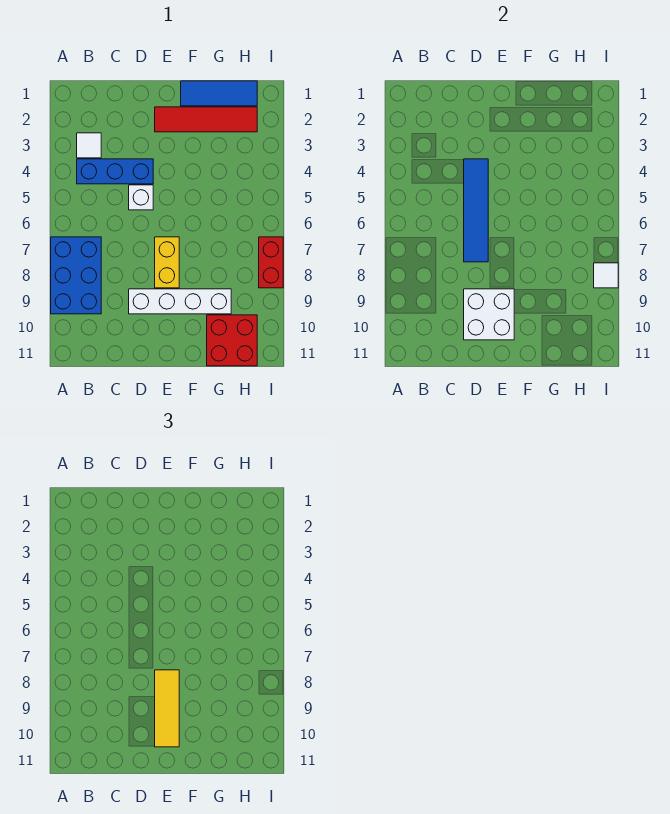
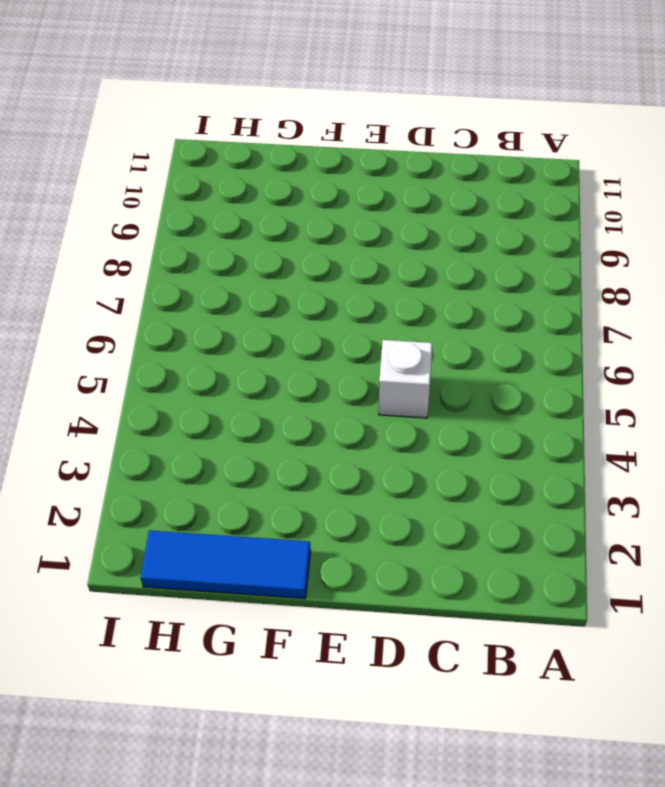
none -> blue brick A7:B9 level 1
none -> white tile B3 level 1
none -> blue brick B4:D4 level 1

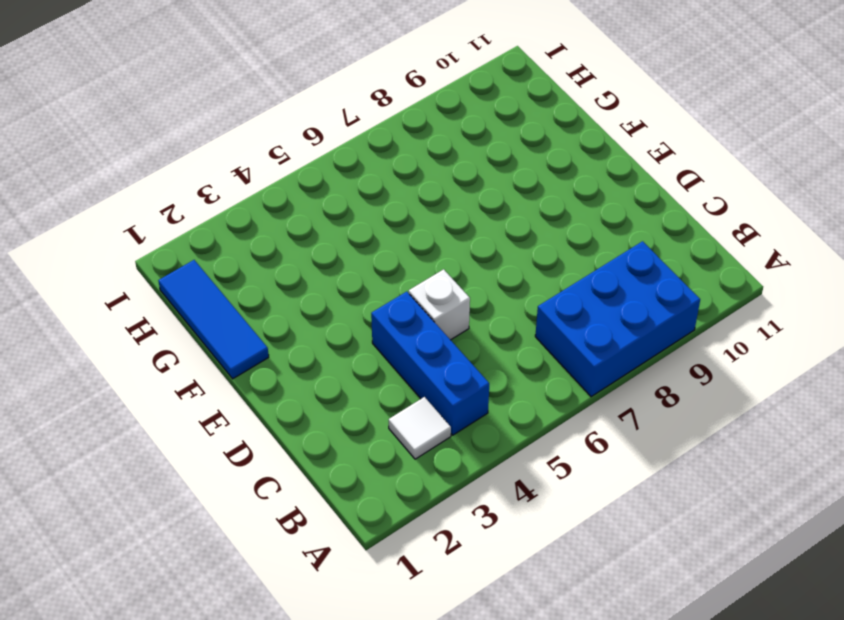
none -> white brick D9:G9 level 1
none -> red tile E2:H2 level 1
none -> yellow brick E7:E8 level 1

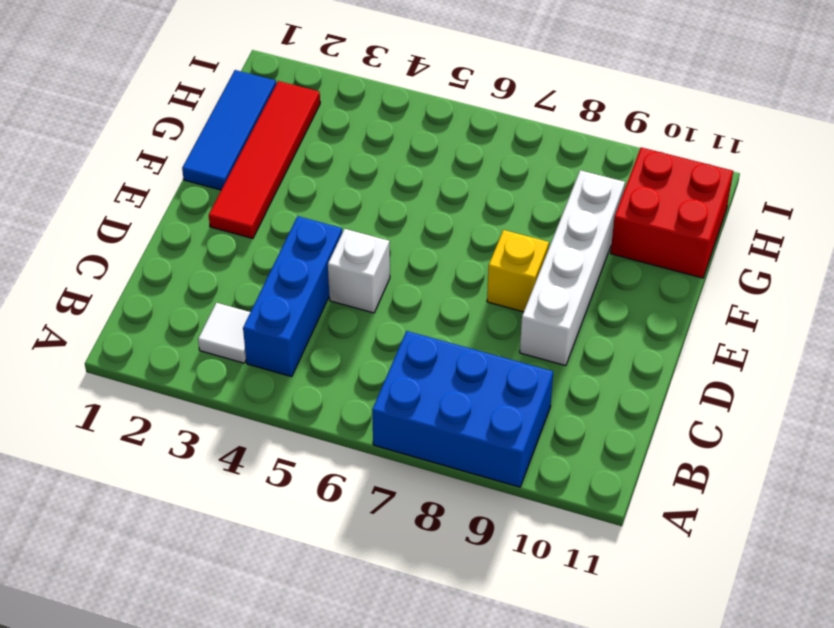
yellow brick E8 level 1 -> yellow brick E7:E8 level 1
none -> red brick I7:I8 level 1
none -> blue tile D4:D7 level 2
none -> white brick D9:E10 level 2

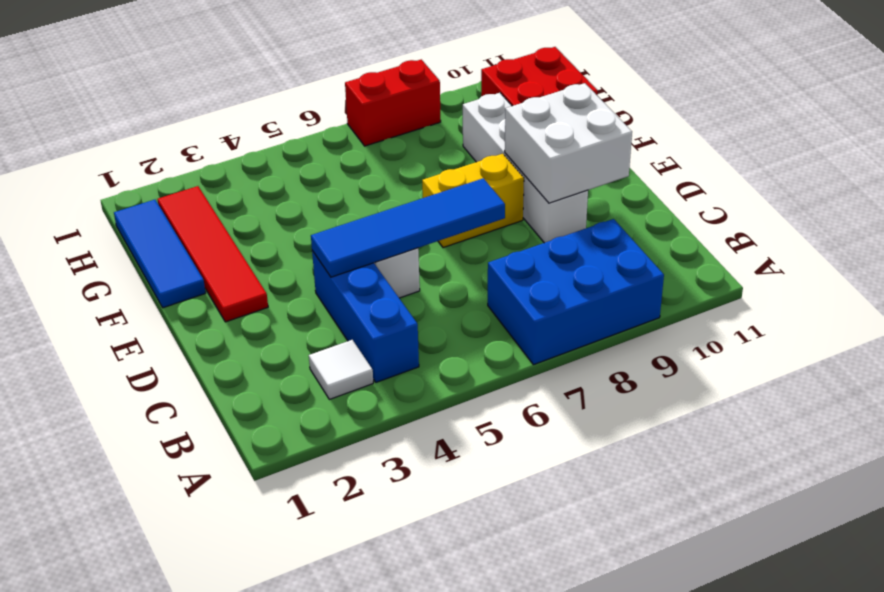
none -> white tile I8 level 2
none -> yellow tile E8:E10 level 3

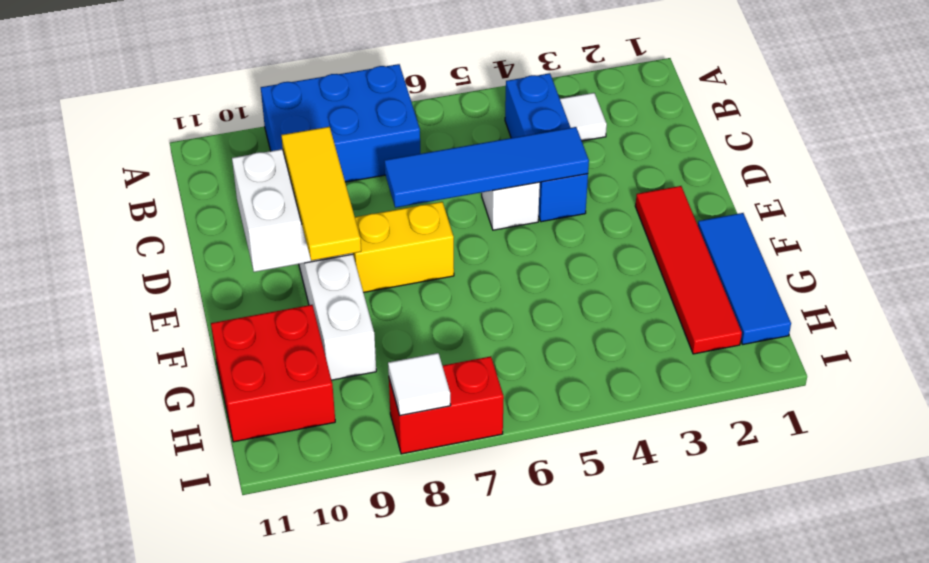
yellow tile D9:F9 level 3 -> yellow tile E8:E10 level 3

